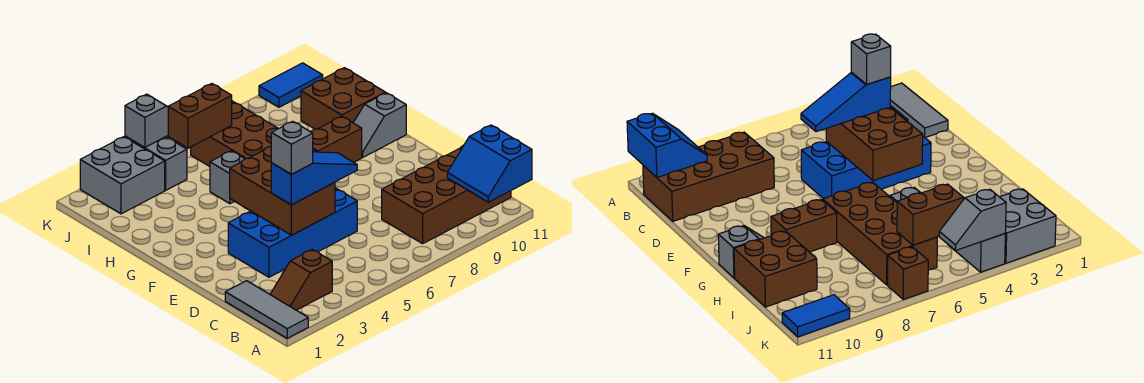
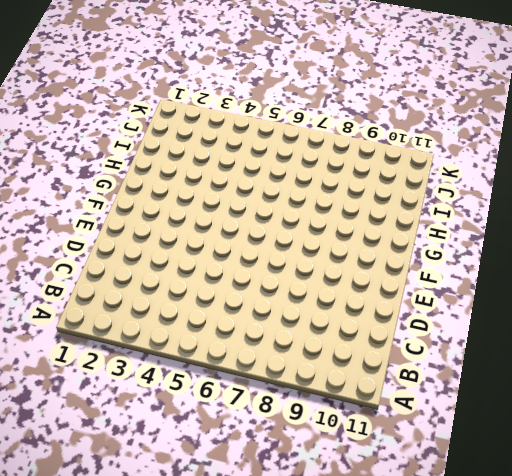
none -> grey tile A1:C1 level 1
none -> brown slope B2:B3 level 1 top 3
none -> brown brick B8:C11 level 1

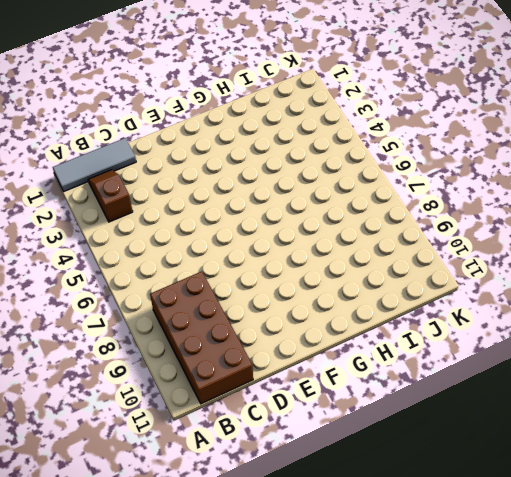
none -> blue brick D3:E6 level 1
none -> brown brick G6:J7 level 1
none -> brown brick G8:G9 level 1

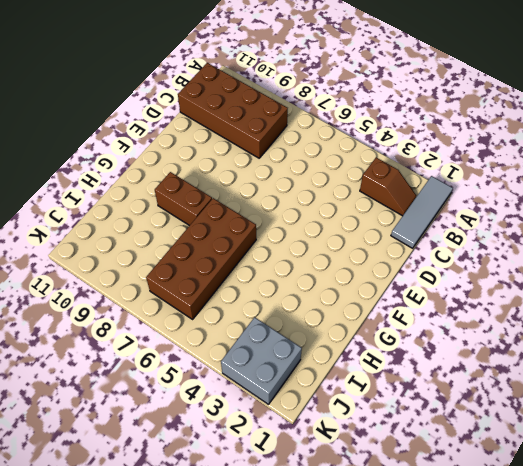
none -> blue brick D3:E6 level 1
none -> grey slope G10:G11 level 1 top 11
none -> grey brick H5 level 1

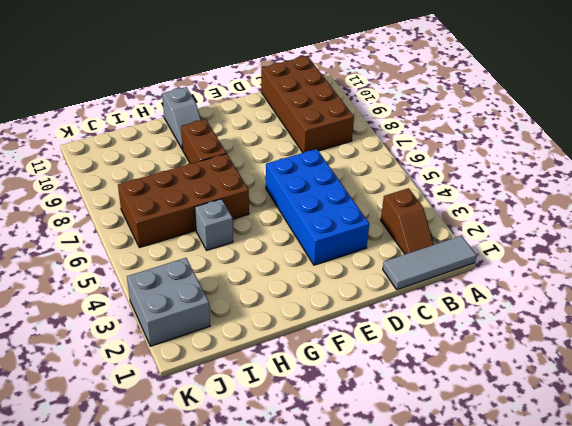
none -> brown brick H10:I11 level 1
none -> grey brick J4:K4 level 1
none -> brown brick K7 level 1

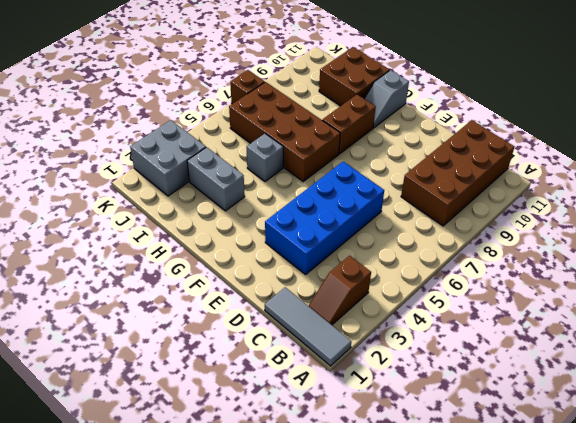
grey brick H3:I3 level 1 -> grey brick J4:K4 level 1
none -> blue tile K10:K11 level 1
none -> blue slope A10:B11 level 2 top 11
none -> brown brick D4:F5 level 2

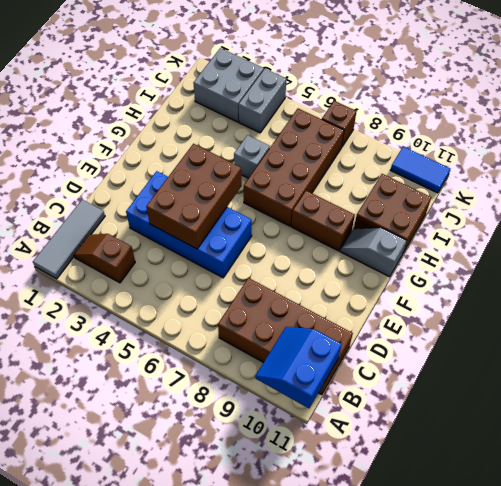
none -> brown brick J5:J6 level 2
none -> grey slope K4:K5 level 2 top 4
none -> blue slope D4:D6 level 3 top 4

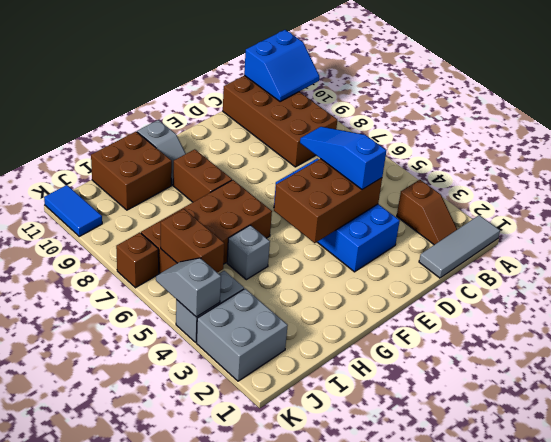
none -> grey brick D4 level 4

